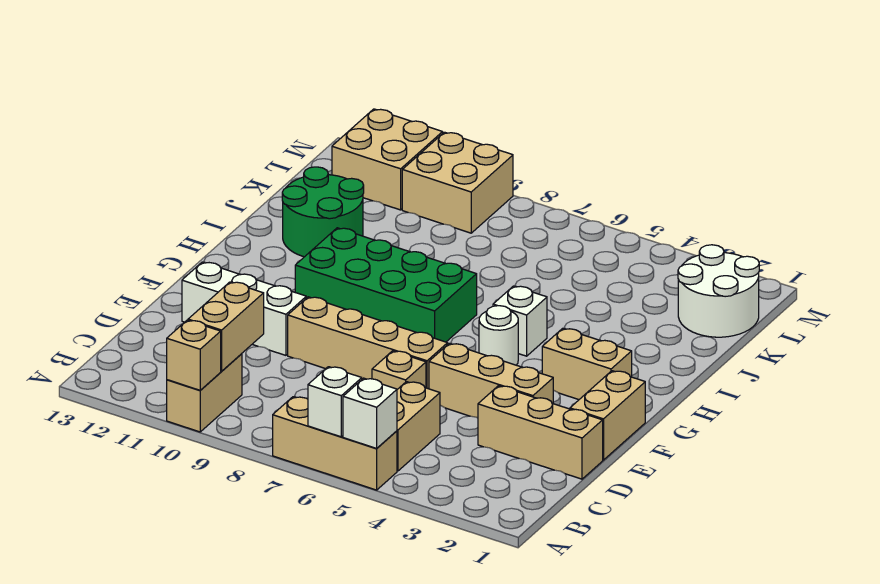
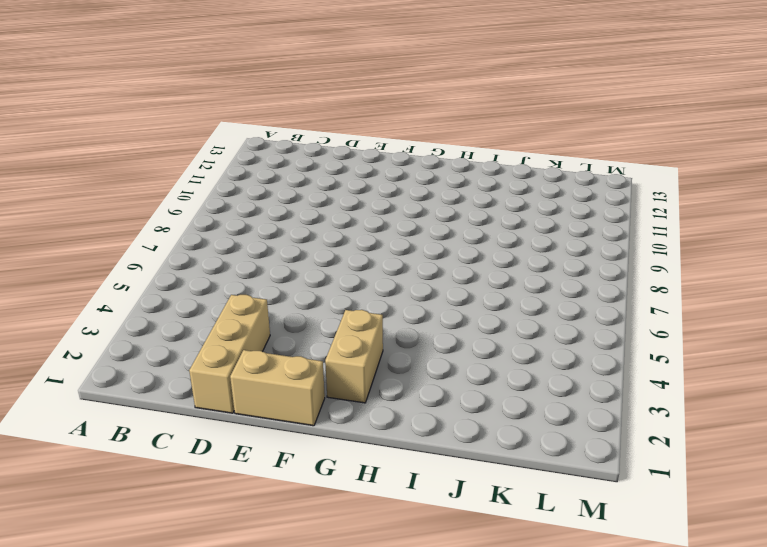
none -> tan brick A5:A7 level 1
none -> tan brick A10:B10 level 1
none -> tan brick B5:C5 level 1

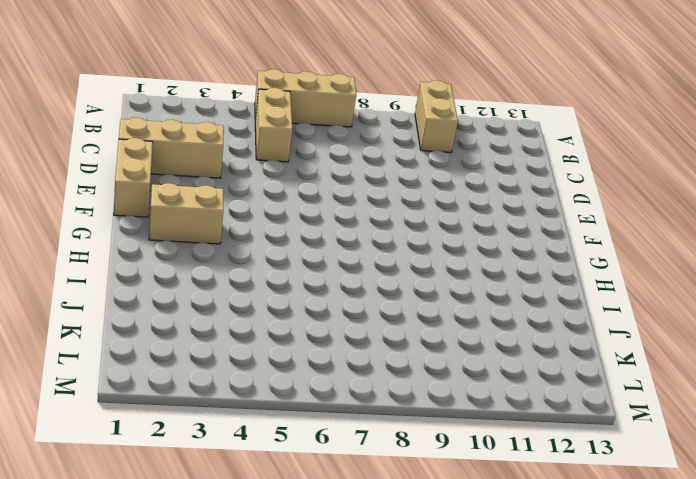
none -> tan brick D6 level 1
none -> tan brick E3:E5 level 1
none -> tan brick E6:E9 level 1

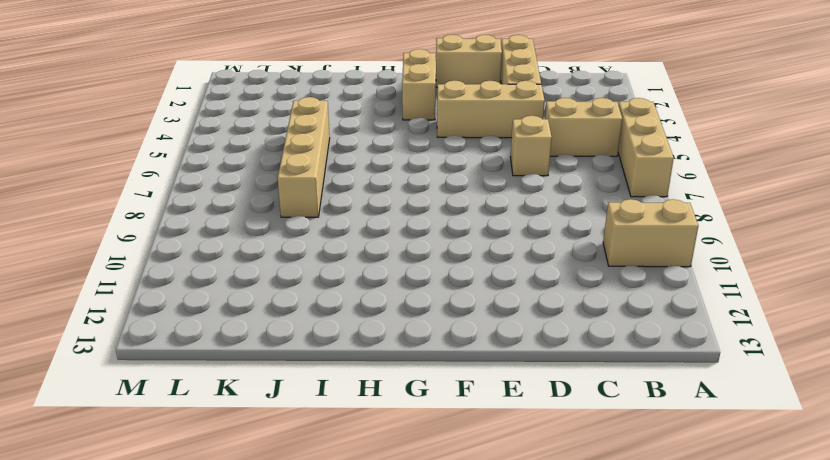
tan brick D4:F4 level 1 -> tan brick E3:E5 level 1
tan brick J5:J8 level 1 -> tan brick E6:E9 level 1
none -> white brick E10:E12 level 1
none -> white round brick G5 level 1
none -> green brick G7:H10 level 1

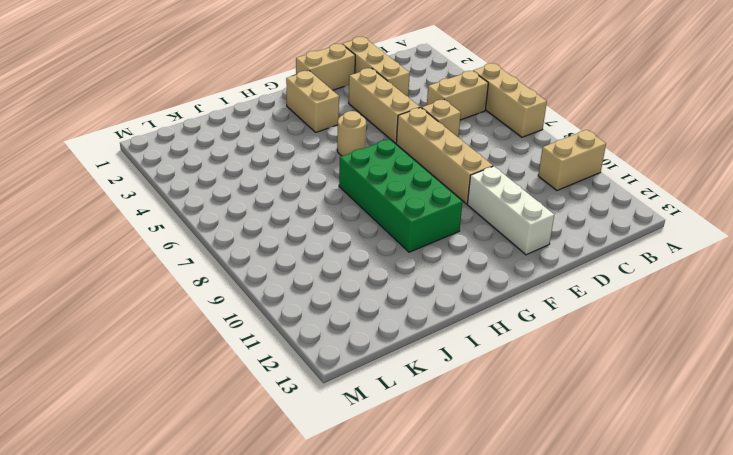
tan round brick G5 level 1 -> white round brick G5 level 1
none -> white brick H5 level 1
none -> green round brick I11:J12 level 1
none -> white round brick K1:L2 level 1

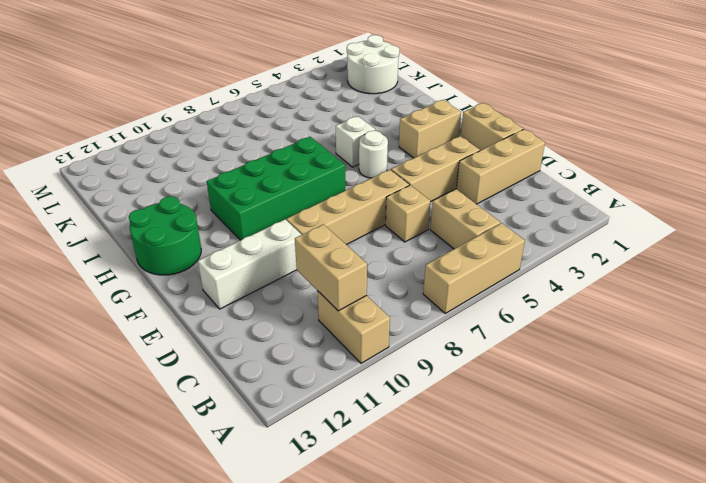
green round brick G12:H13 level 1 -> green round brick I11:J12 level 1
none -> tan brick L9:M10 level 1
none -> tan brick L11:M12 level 1
none -> white brick A5 level 2

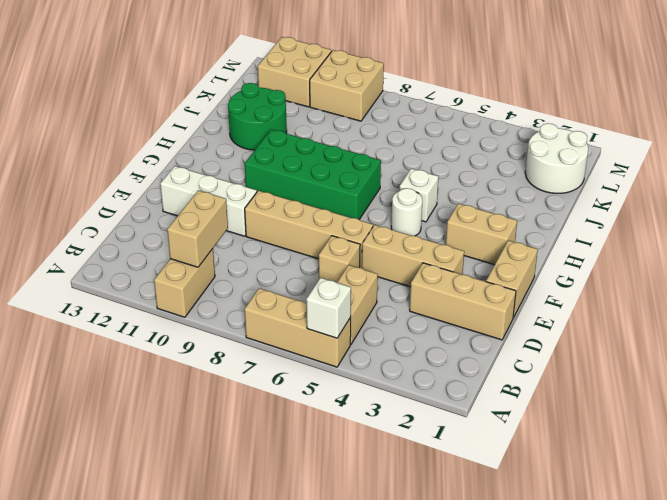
none -> white brick A6 level 2
none -> tan brick A10 level 2

